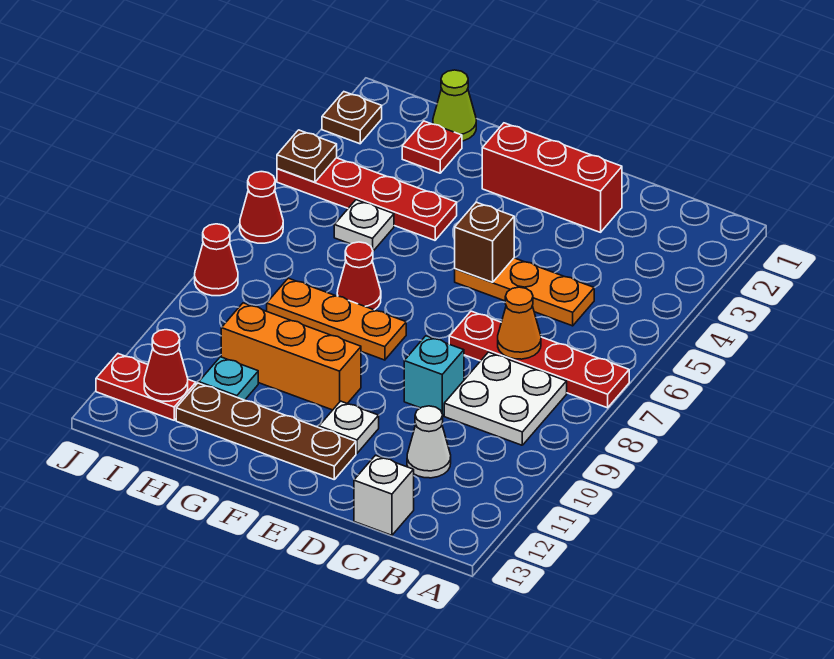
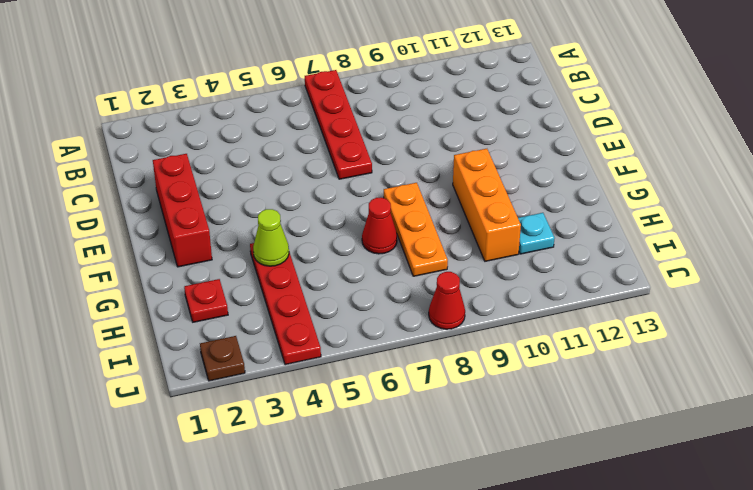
lime cone G4 level 2 -> lime cone H1 level 1
none -> white plate B8:C9 level 1
none -> orange plate C5:E5 level 1
none -> white cone C11 level 1

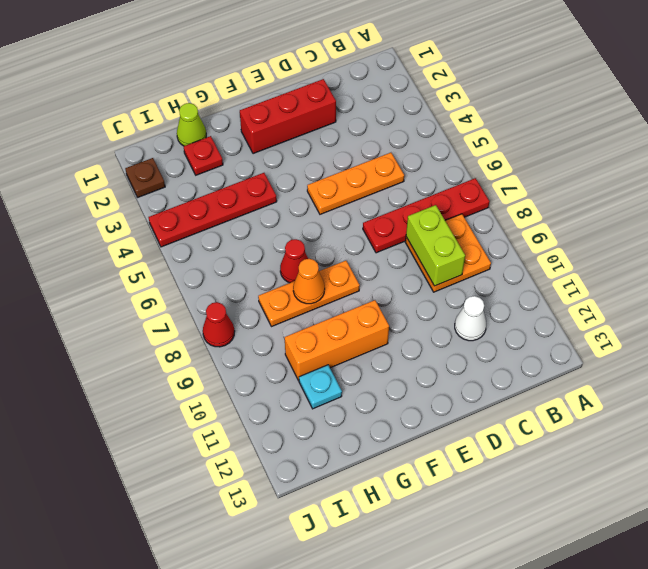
orange plate B8:C9 level 1 -> white plate B8:C9 level 1
lime brick C8:C9 level 2 -> none
orange cone G8 level 2 -> orange cone C7 level 2
none -> white brick C13 level 1
none -> cyan brick D9 level 1
none -> white plate E11 level 1

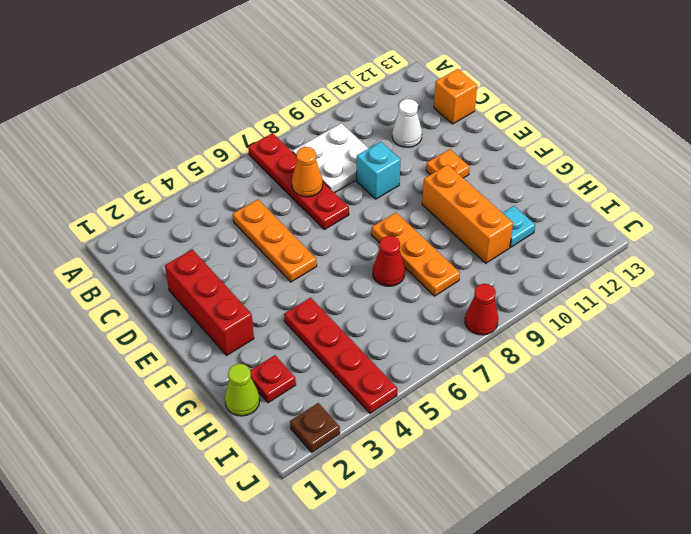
orange brick C13 level 1 -> white brick C13 level 1
orange plate E11 level 1 -> white plate E11 level 1
none -> brown plate E12:H12 level 1
none -> white plate H5 level 1
none -> red plate I12:J12 level 1

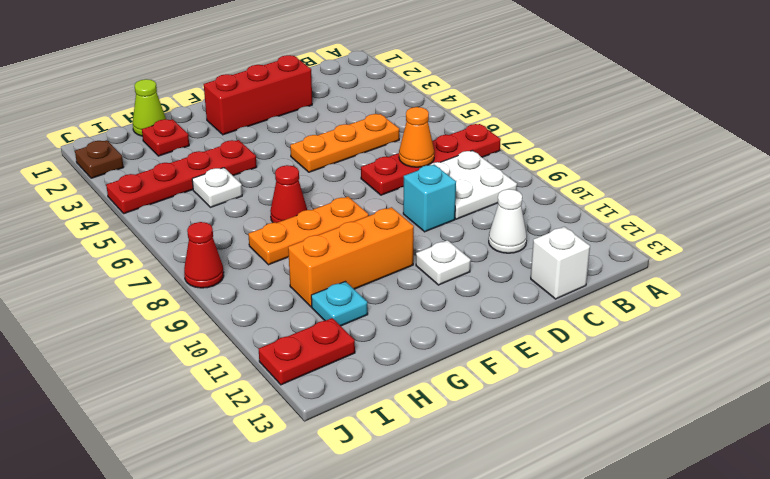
none -> brown plate E12:H12 level 1
none -> red cone J6 level 1
none -> brown brick E5 level 2

